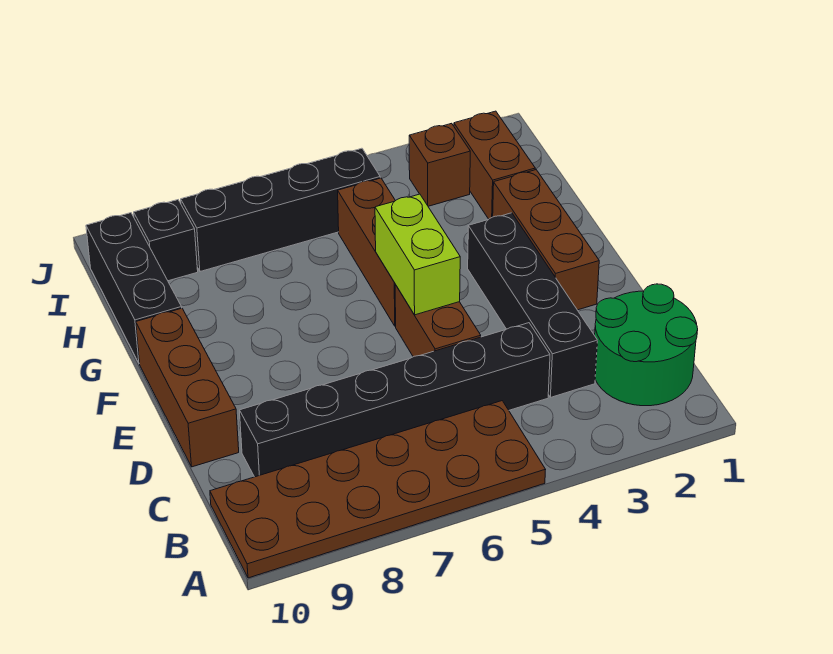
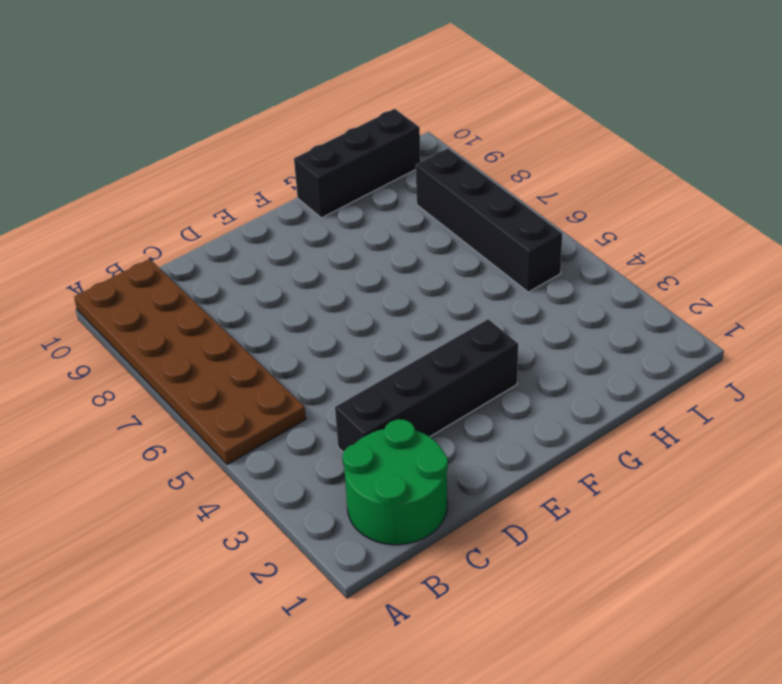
none -> black brick C4:C9 level 1
none -> brown brick D5:E5 level 1
none -> brown brick D10:F10 level 1

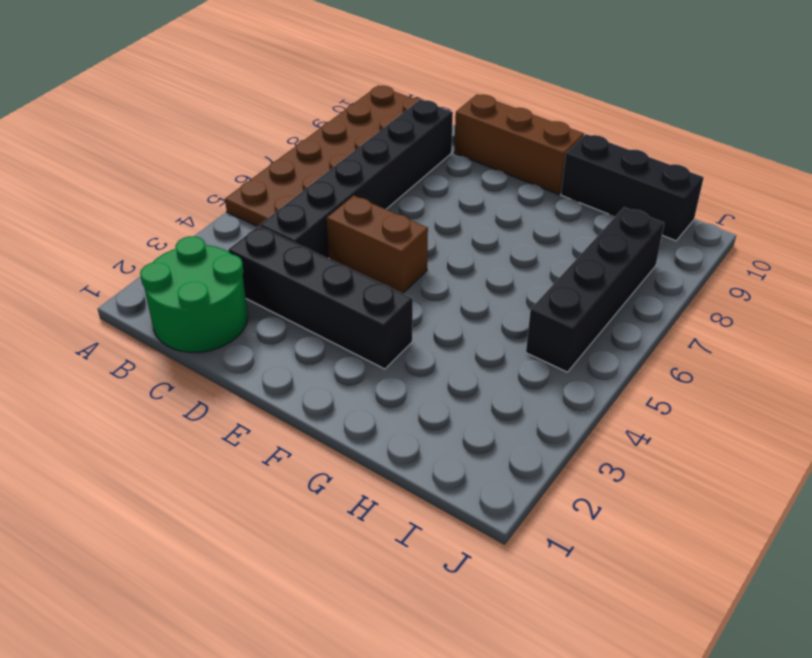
none -> brown brick E2:G2 level 1
none -> brown brick F5:H5 level 1
none -> brown brick H2:I2 level 1

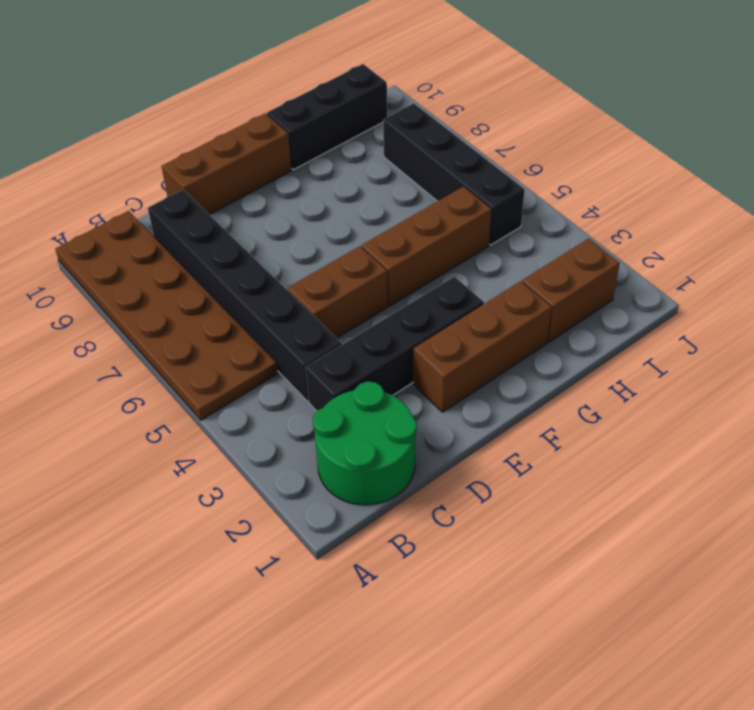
none -> brown brick I3 level 1
none -> black brick I9 level 1
none -> lime brick E5:F5 level 2

